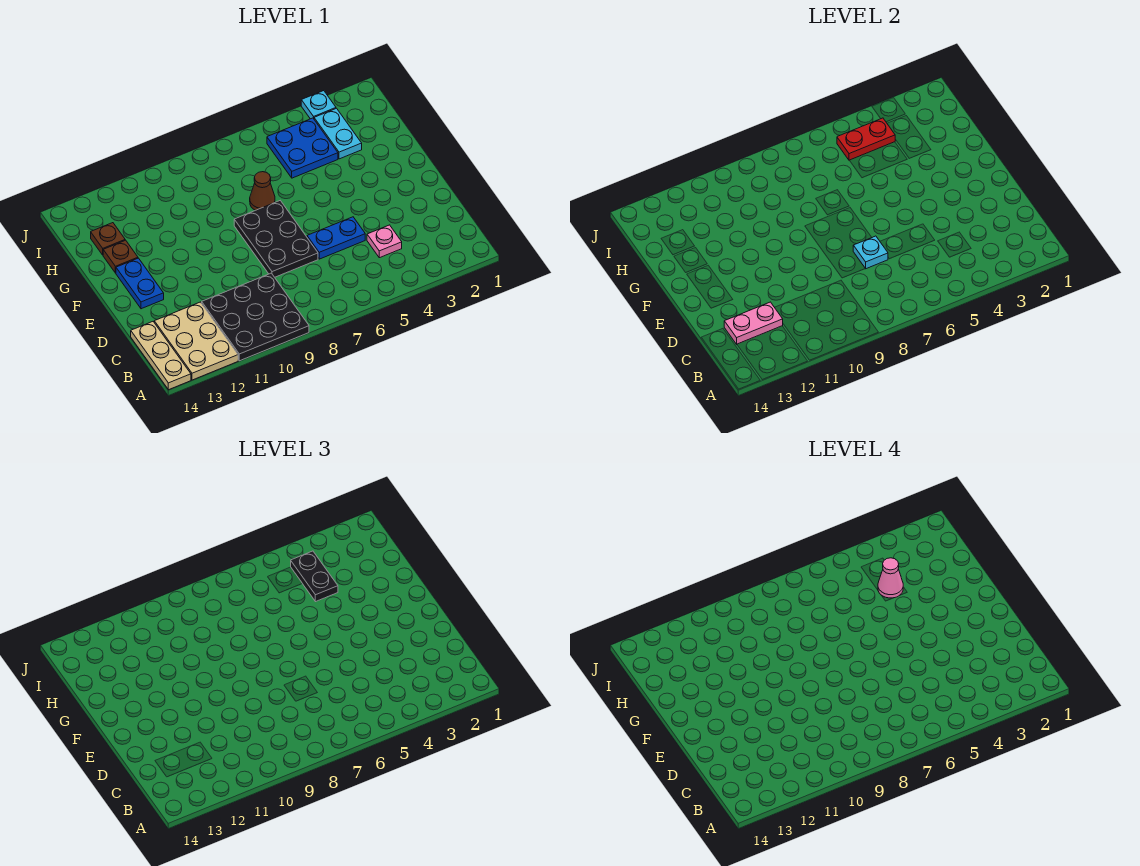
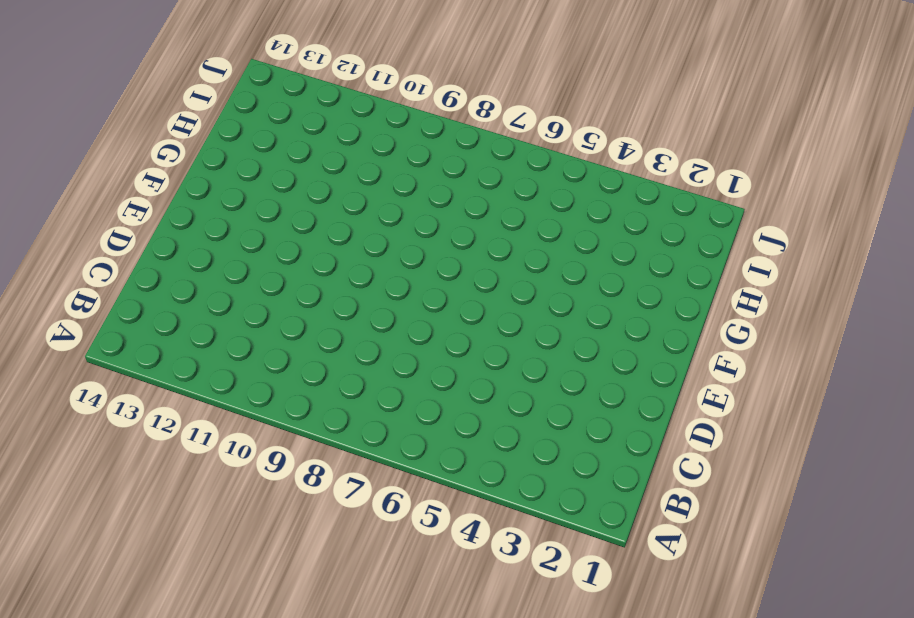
none -> black plate A9:C11 level 1
none -> tan plate A12:C13 level 1
none -> tan plate A14:C14 level 1

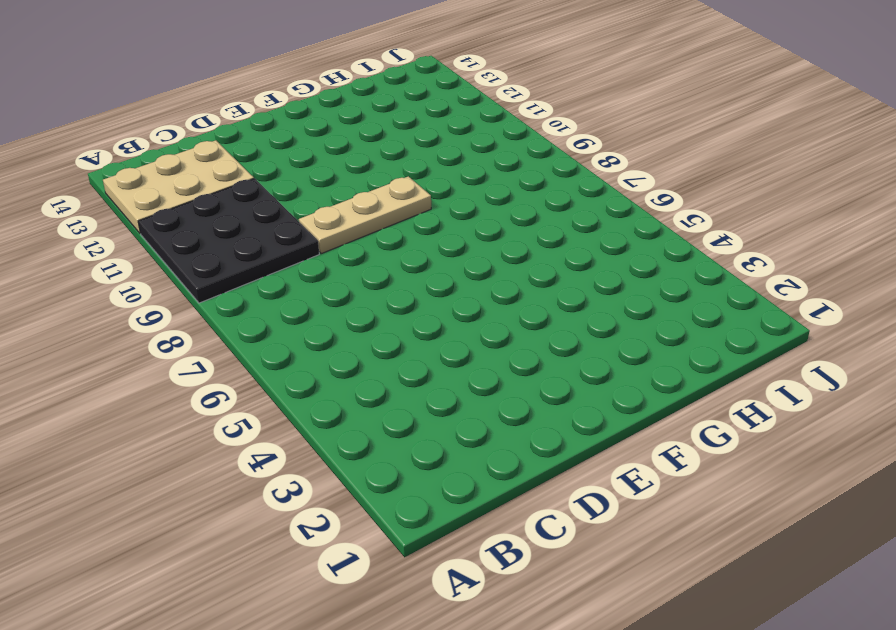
tan plate D9:F9 level 1 -> tan plate A14:C14 level 1
none -> pink plate C4 level 1
none -> blue plate D5:D6 level 1
none -> black plate D7:F8 level 1

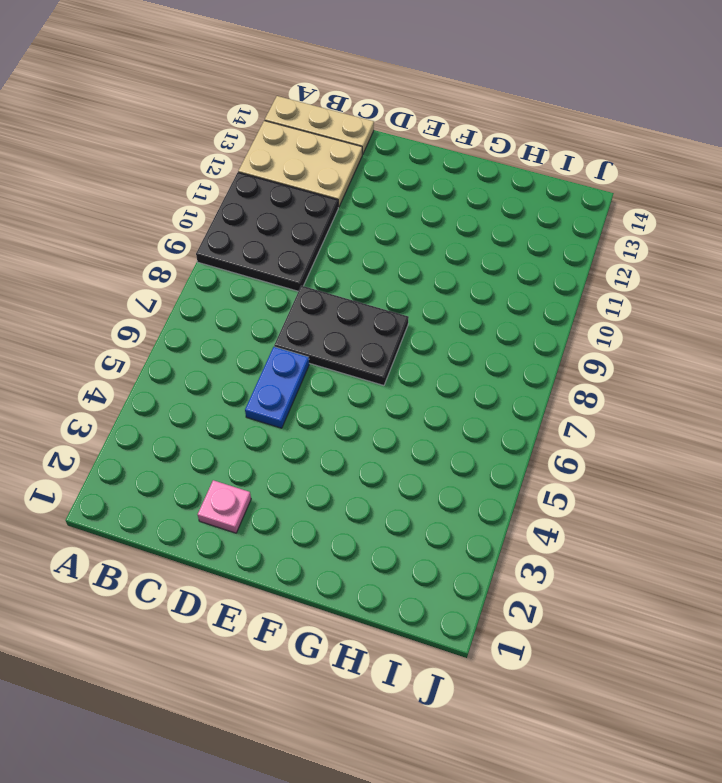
pink plate D2 level 1 -> pink plate C4 level 1
none -> blue plate E13:F13 level 1
none -> brown cone G7 level 1
none -> brown plate G13 level 1

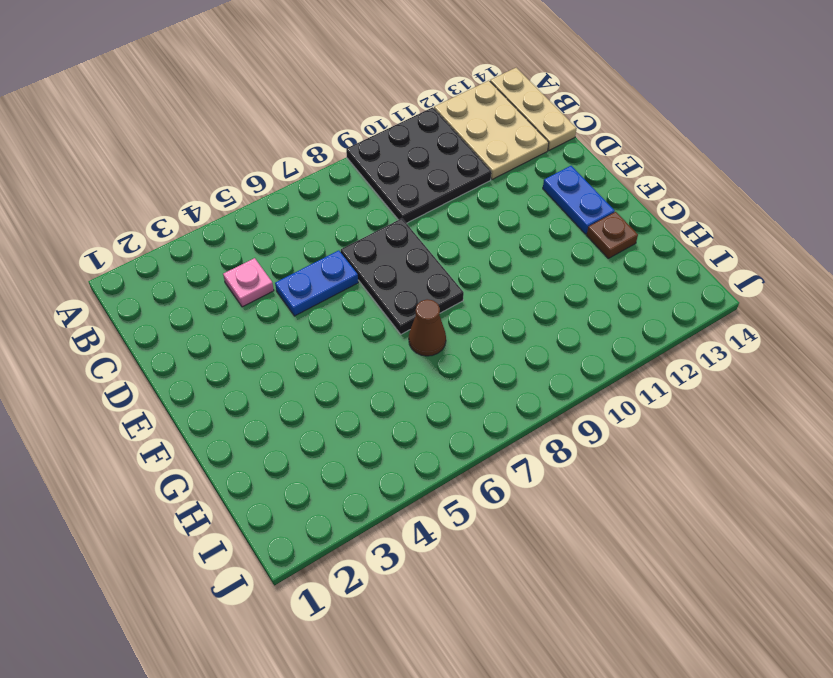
none -> cyan plate H3:I3 level 1
none -> blue plate H4:I5 level 1
none -> brown plate H13 level 1

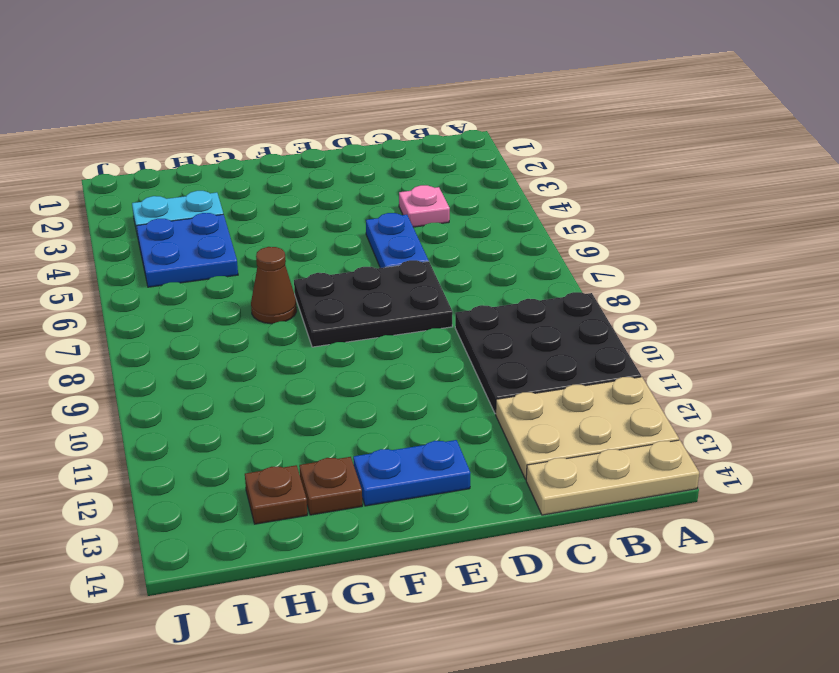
none -> cyan plate J3 level 1
none -> pink plate C12:C13 level 2
none -> cyan plate D7 level 2

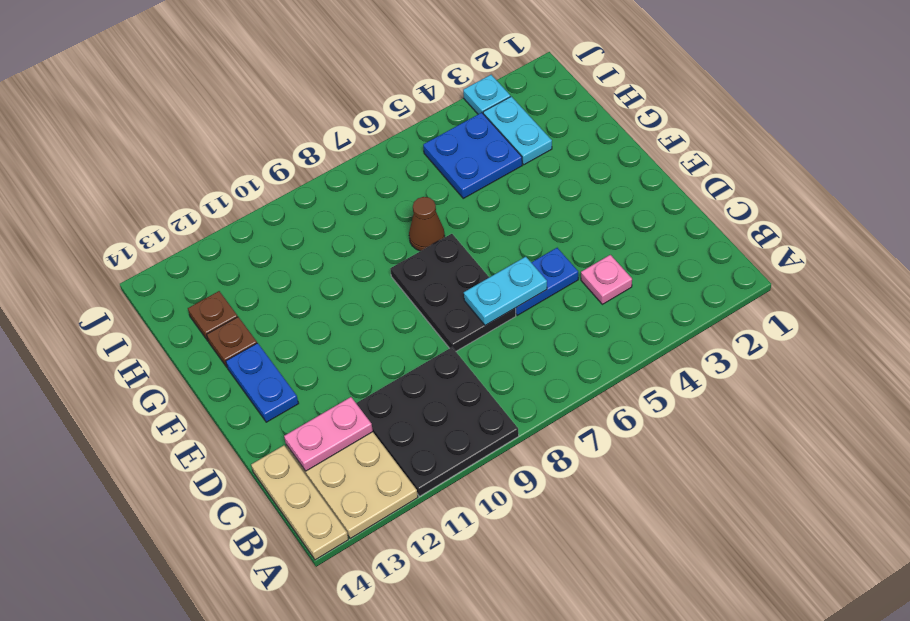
cyan plate D6:D7 level 2 -> cyan plate D7 level 2
none -> red plate I4:I5 level 2
none -> black plate H4:I4 level 3
none -> pink cone H4 level 4

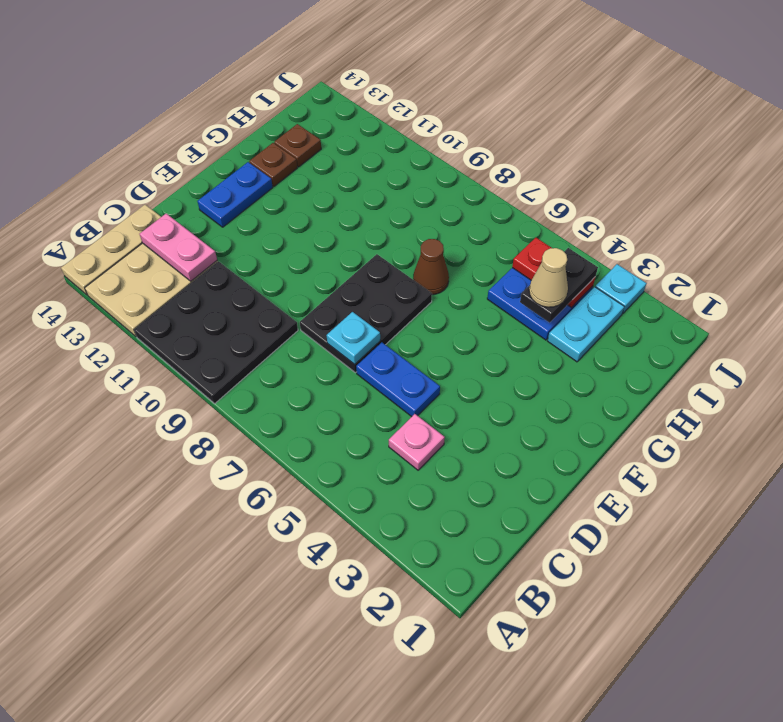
tan cone H4 level 4 -> pink cone H4 level 4

